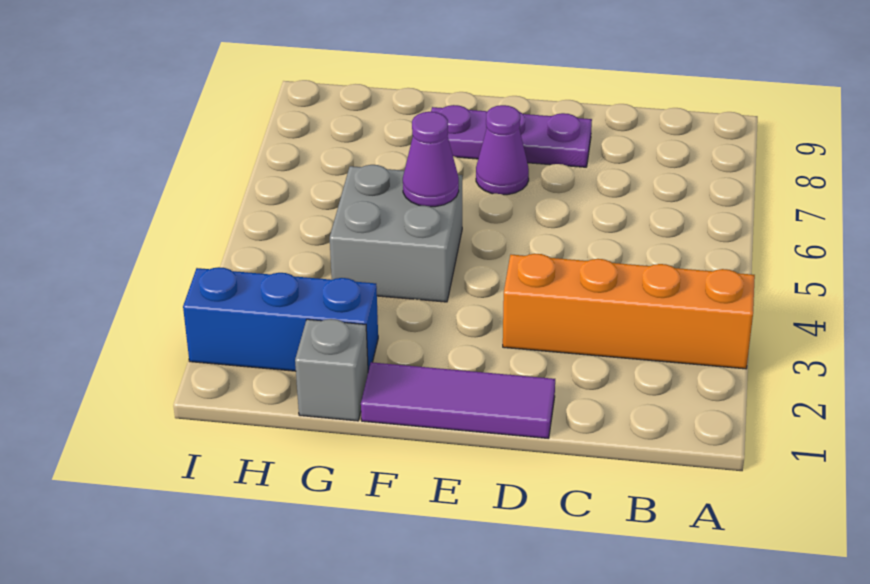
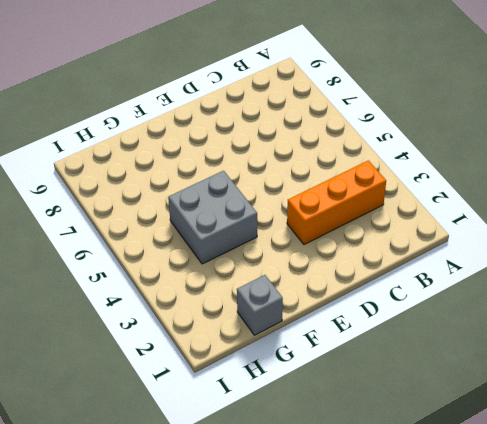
orange brick B3:D3 level 1 -> orange brick A3:D3 level 1
none -> purple tile D1:F1 level 1
none -> purple plate D8:F8 level 1

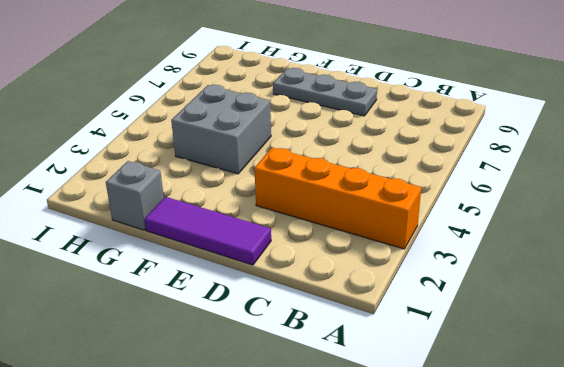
grey plate D8:F8 level 1 -> purple plate D8:F8 level 1
none -> purple cone E7 level 1
none -> blue brick G2:I2 level 1

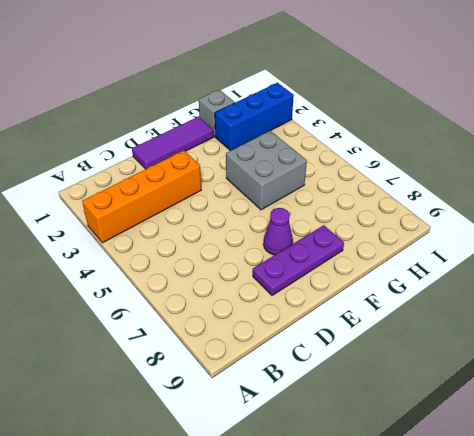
none -> purple cone F5 level 2

